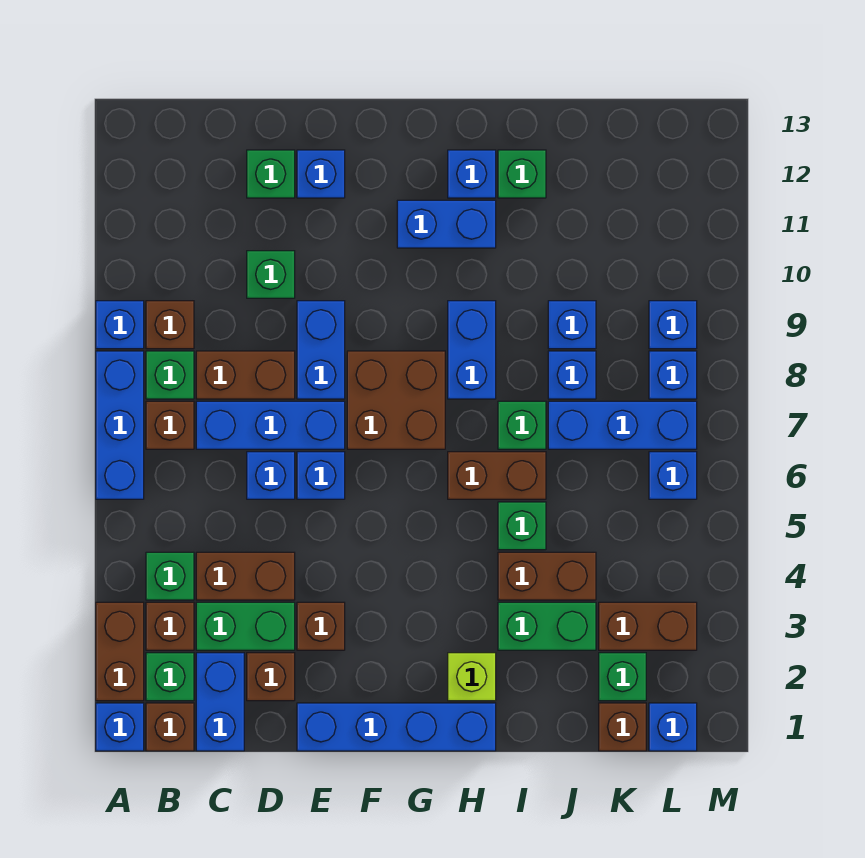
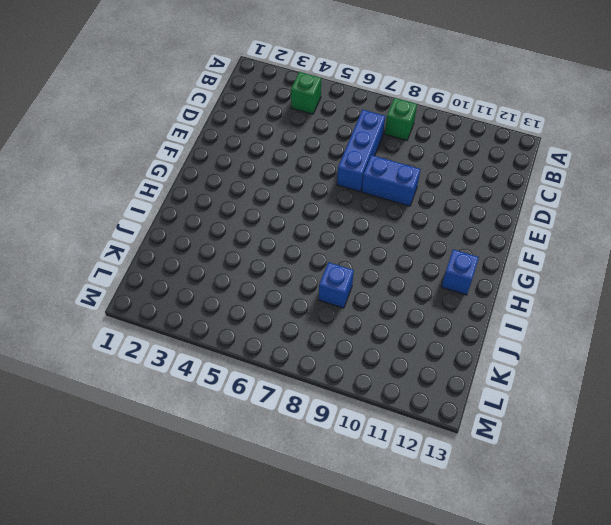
none -> blue brick A1 level 1
none -> brown brick A2:A3 level 1
none -> blue brick A6:A8 level 1
none -> blue brick A9 level 1

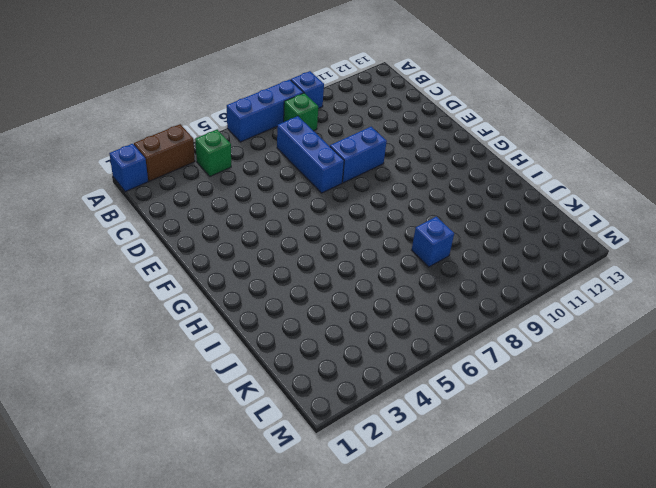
none -> brown brick B1 level 1
none -> green brick B2 level 1
none -> brown brick B3 level 1
none -> brown brick B7 level 1

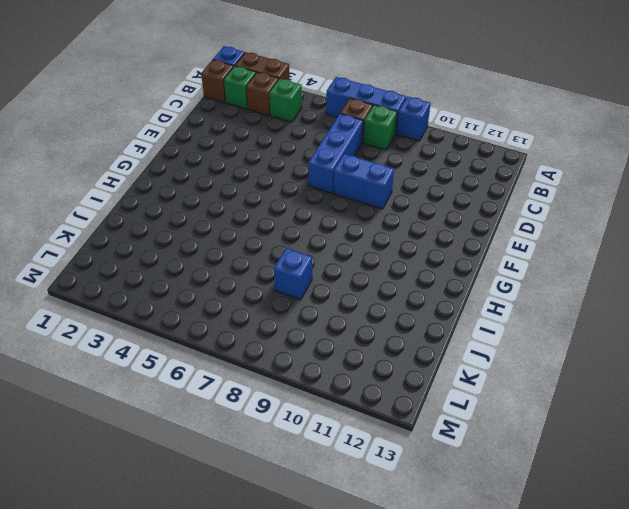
none -> brown brick B9 level 1
none -> blue brick C1:C2 level 1
none -> green brick C3:D3 level 1
none -> brown brick C4:D4 level 1

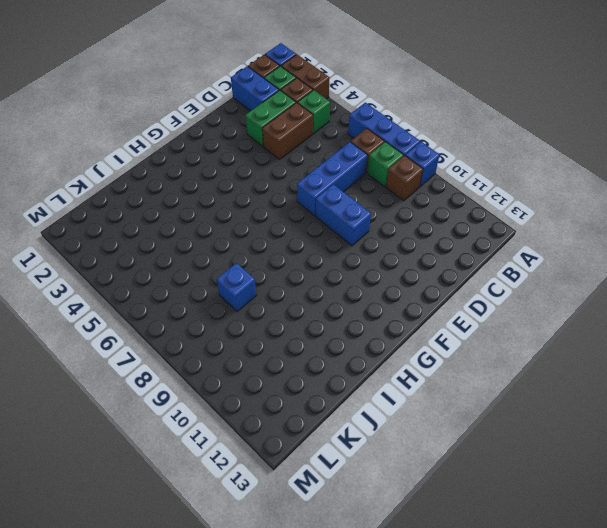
none -> brown brick C8:D8 level 1
none -> brown brick D2 level 1
none -> blue brick D6 level 1
none -> green brick D10 level 1

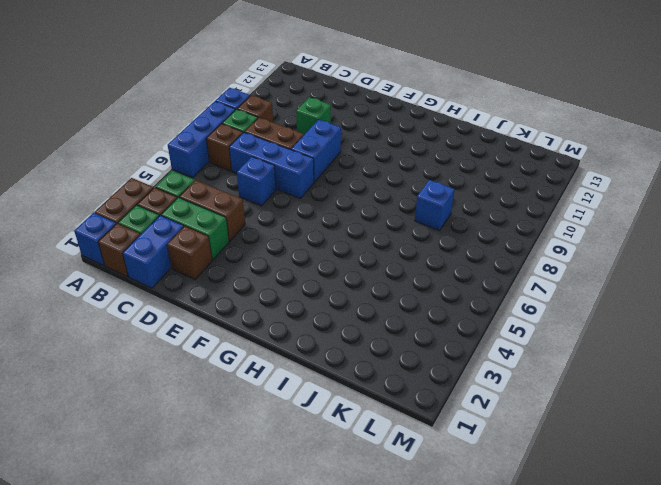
none -> green brick D12 level 1
none -> blue brick E1:H1 level 1
none -> brown brick E3 level 1
none -> blue brick E6 level 1

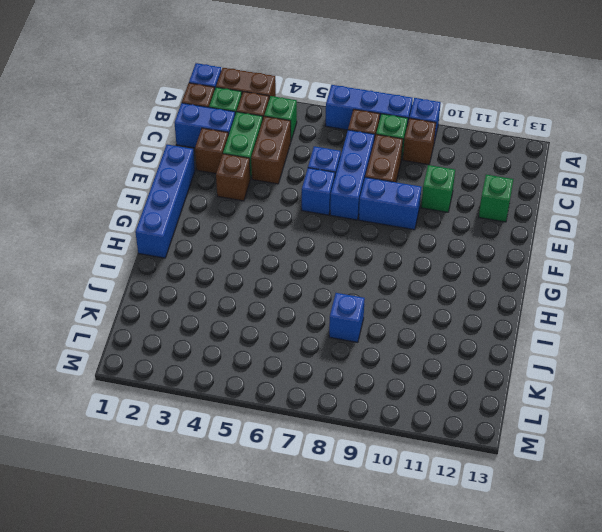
none -> blue brick E12 level 1
none -> brown brick F7:G8 level 1
none -> blue brick G11:H11 level 1
none -> lime brick H2 level 1

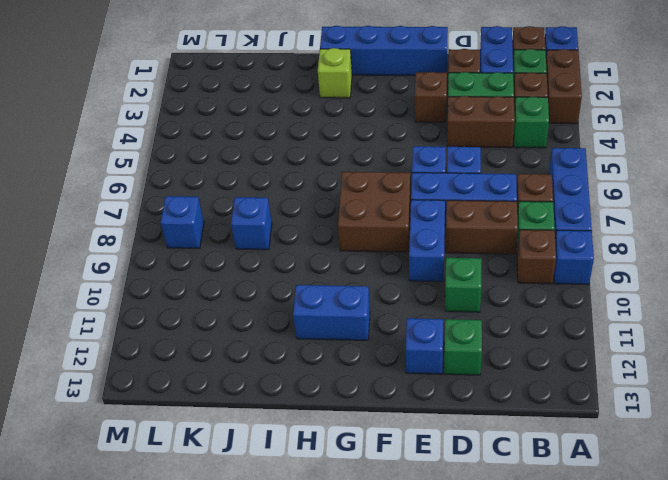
none -> brown brick H6:I6 level 1
none -> blue brick H8:H9 level 1
none -> blue brick H12 level 1
none -> green brick I3:J3 level 1

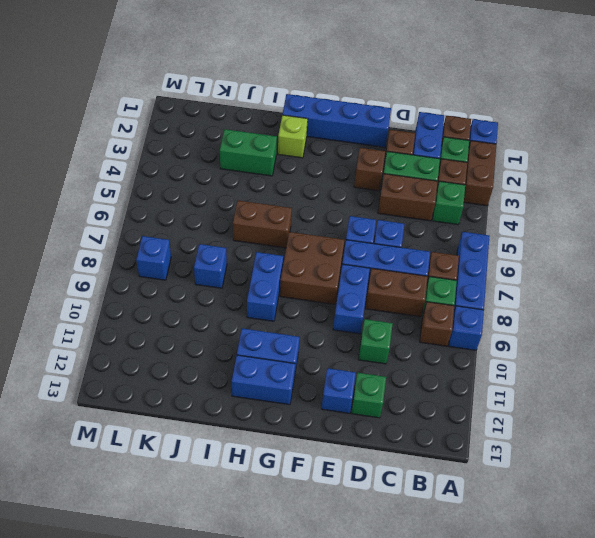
blue brick G12:H12 level 1 -> blue brick H12 level 1
none -> brown brick I4:J4 level 1
none -> green brick I5 level 1
none -> green brick I7 level 1
none -> green brick I12 level 1

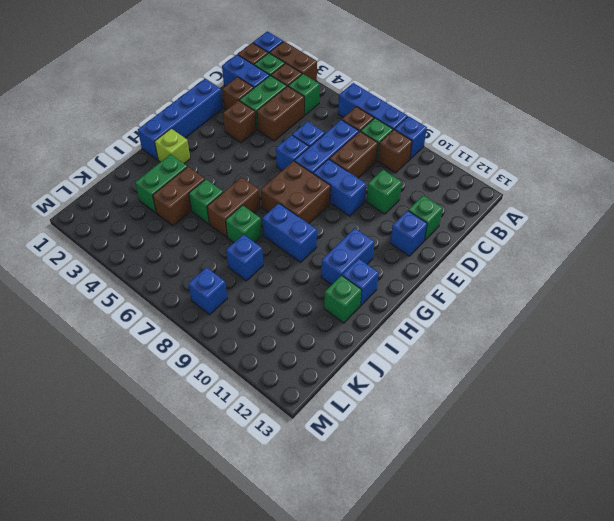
none -> blue brick J7:L7 level 1
none -> blue brick J9 level 1
none -> brown brick K1 level 1
none -> green brick K2 level 1

